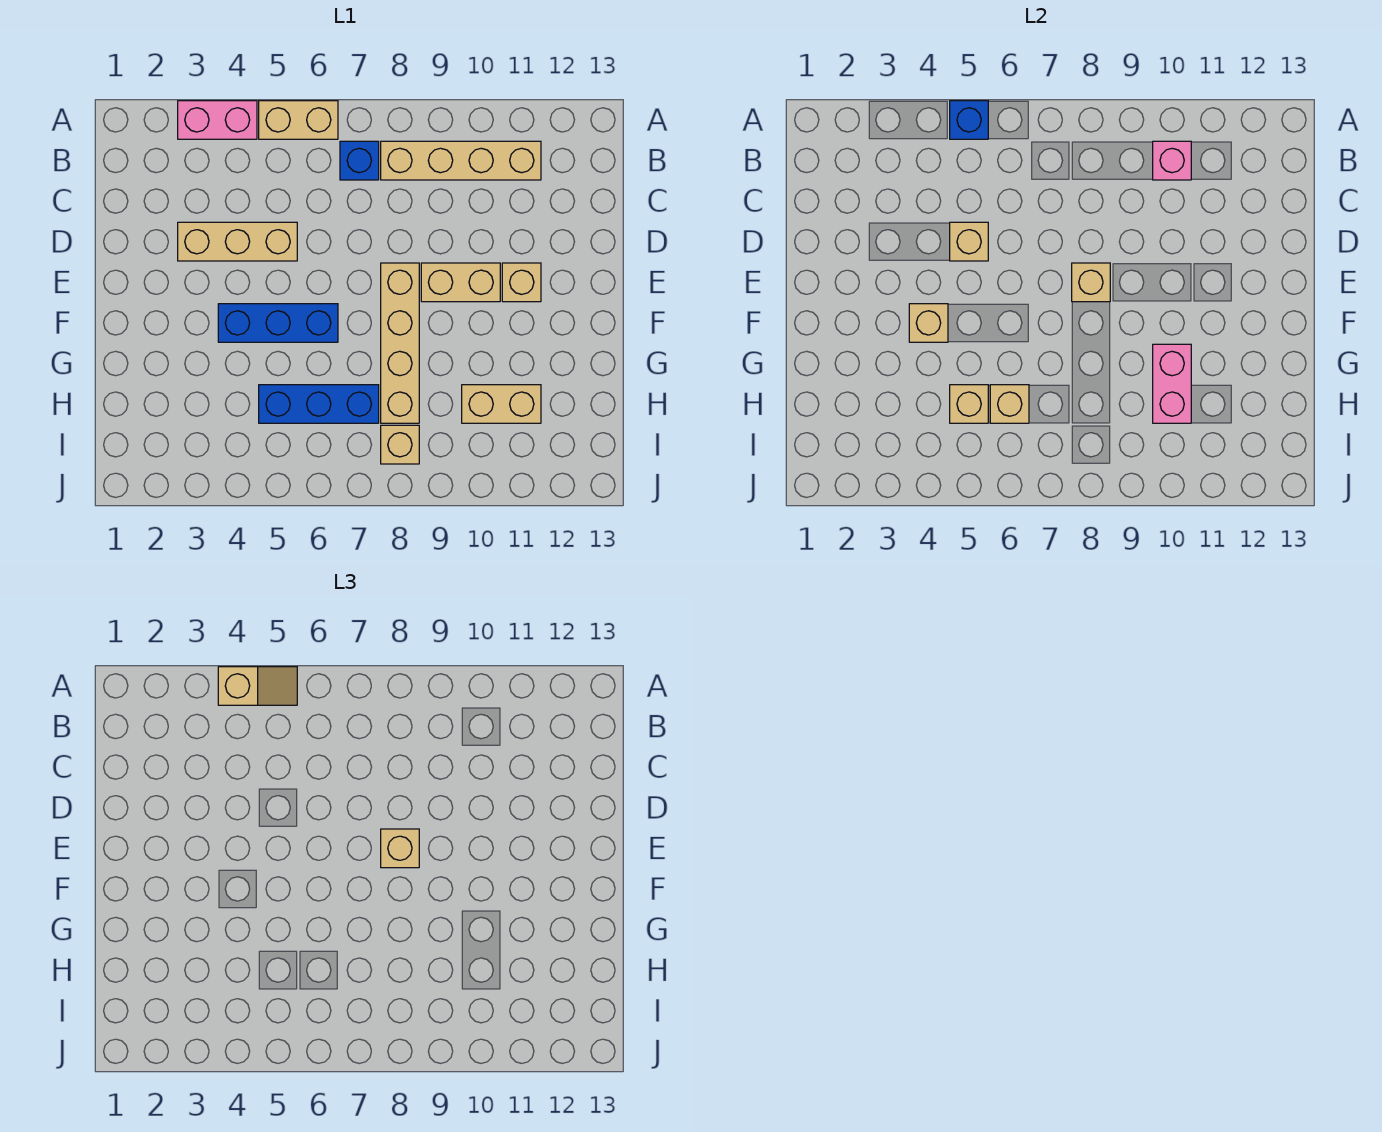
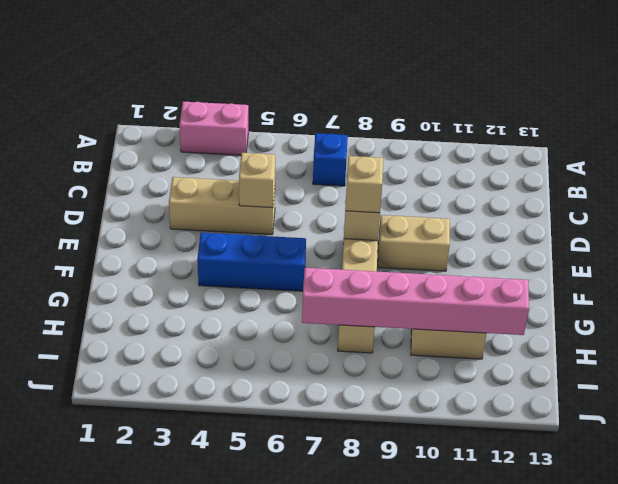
pink brick H7:H12 level 2 -> pink brick G10:H10 level 2
none -> tan brick A5:A6 level 1
none -> tan brick B8:B11 level 1
none -> tan brick E11 level 1

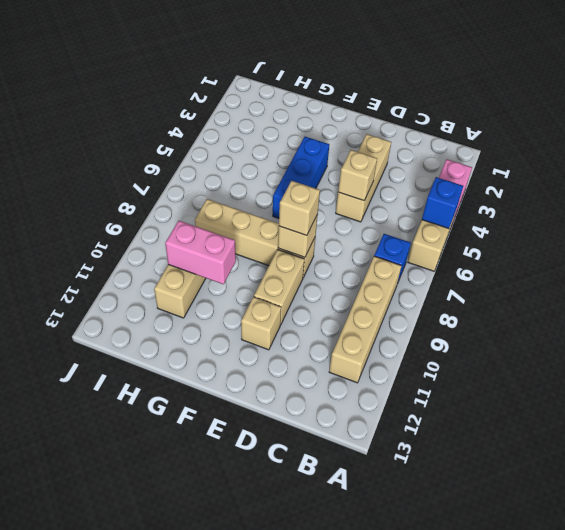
none -> blue brick H5:H7 level 1
none -> tan brick I8 level 1
none -> pink brick B10 level 2

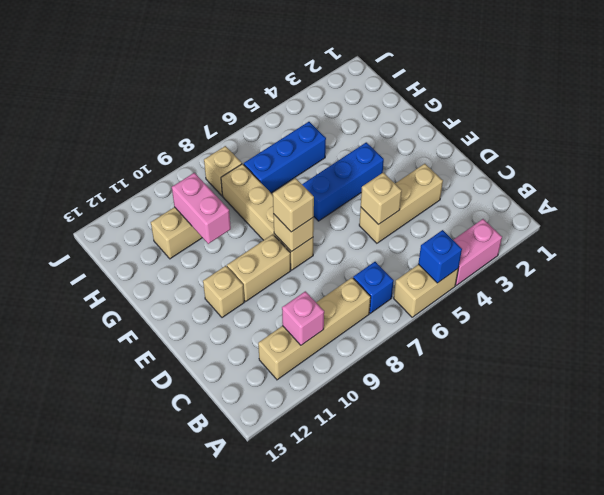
none -> tan brick F4 level 2
none -> tan brick H5 level 2
none -> tan brick H6 level 2

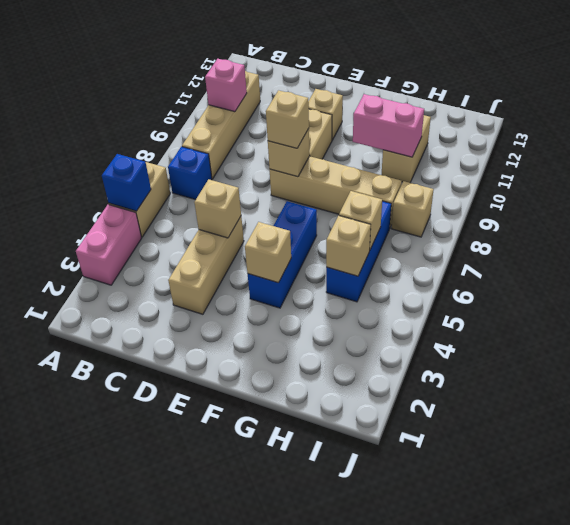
none -> tan slope A4:A5 level 3 top 4

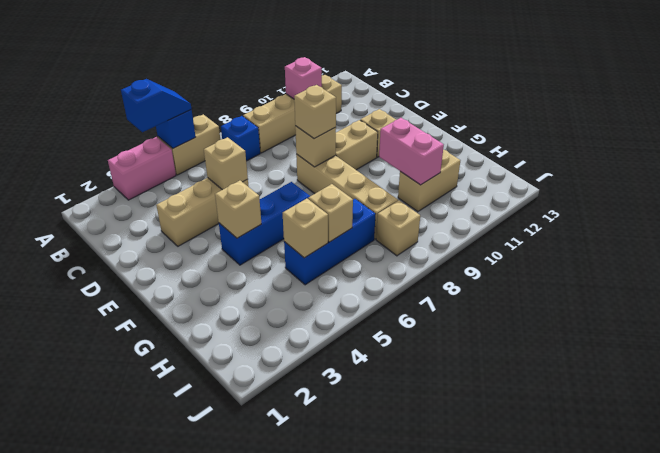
blue slope A4:A5 level 3 top 4 -> tan slope A4:A5 level 3 top 4

